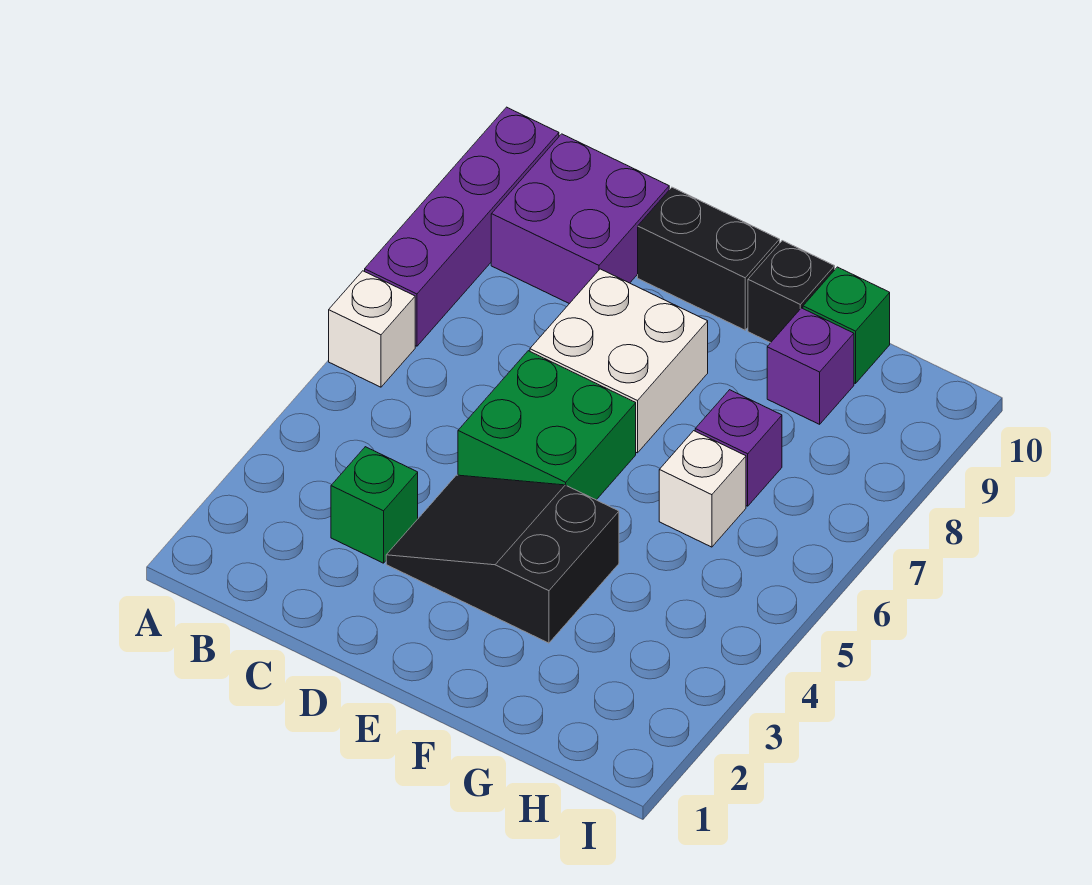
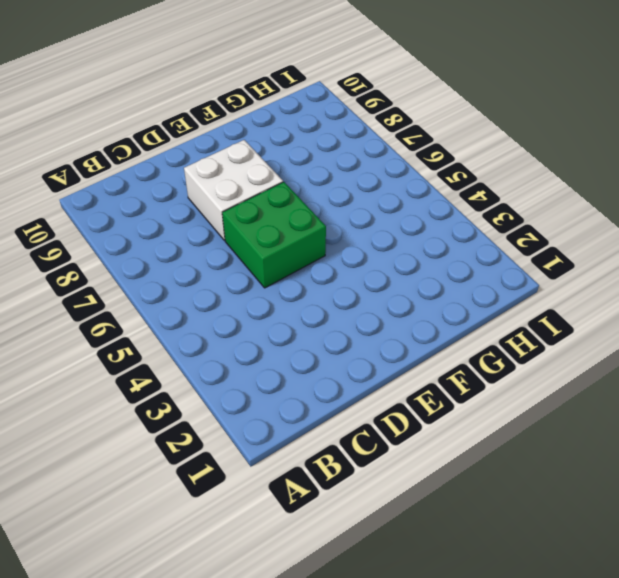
none -> white brick A6 level 1
none -> purple brick A7:A10 level 1
none -> purple brick B9:C10 level 1

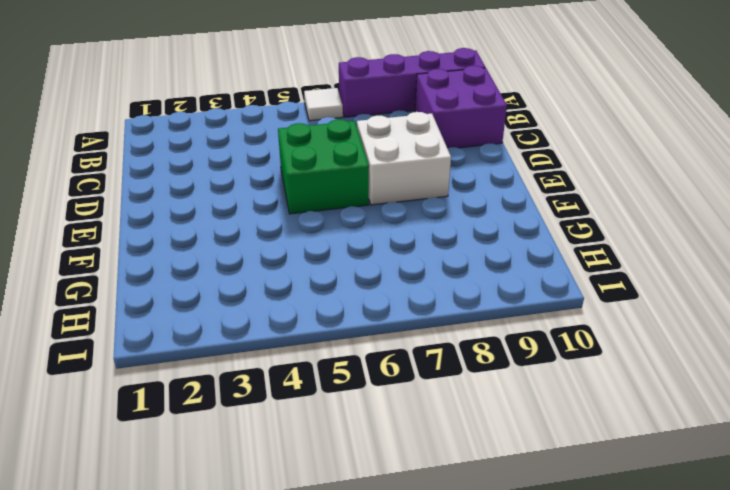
white tile A6 level 1 -> white brick A6 level 1
none -> green brick C3 level 1
none -> black slope D3:F4 level 1 top F
none -> black brick D10:E10 level 1

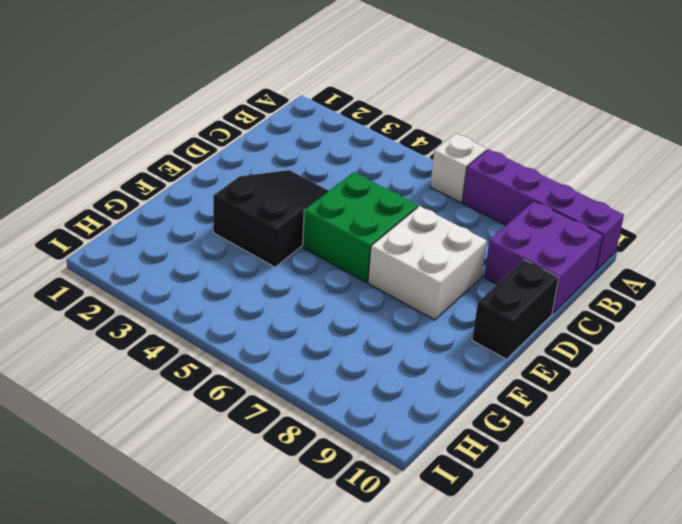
none -> green brick C3 level 1
none -> black brick F10 level 1
none -> white brick G6 level 1

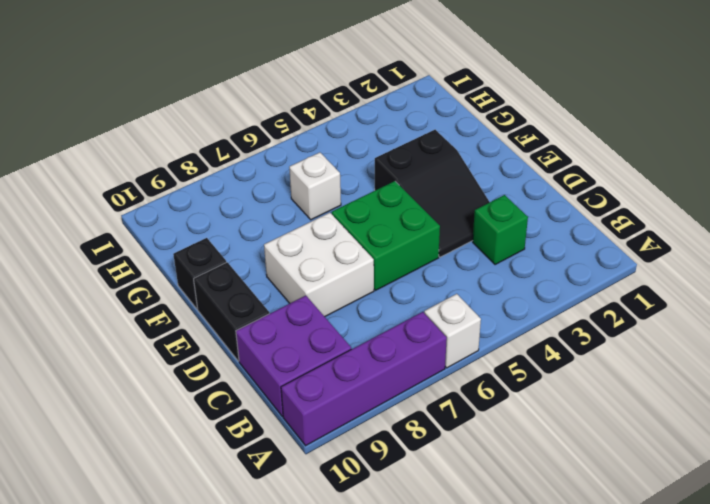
none -> purple brick G7 level 1
none -> purple brick G9 level 1
none -> green brick G10 level 1

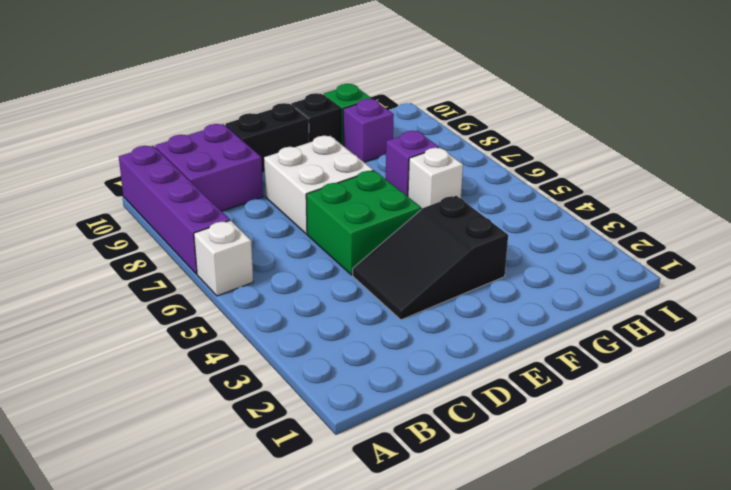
none -> green brick C3 level 1

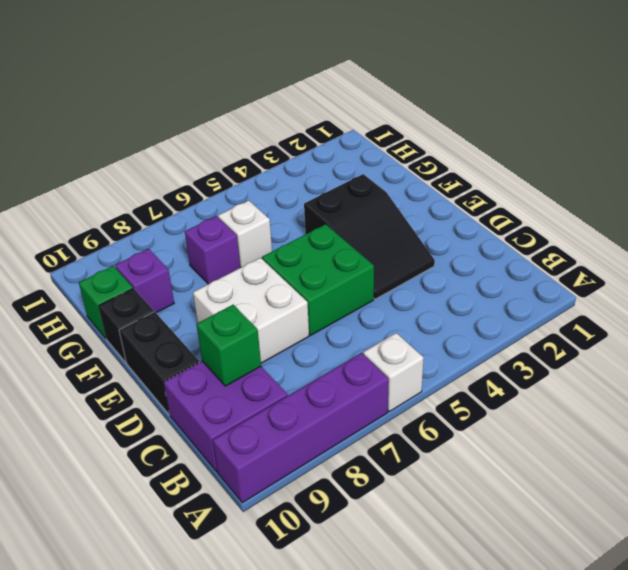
green brick C9 level 2 -> green brick C3 level 1

